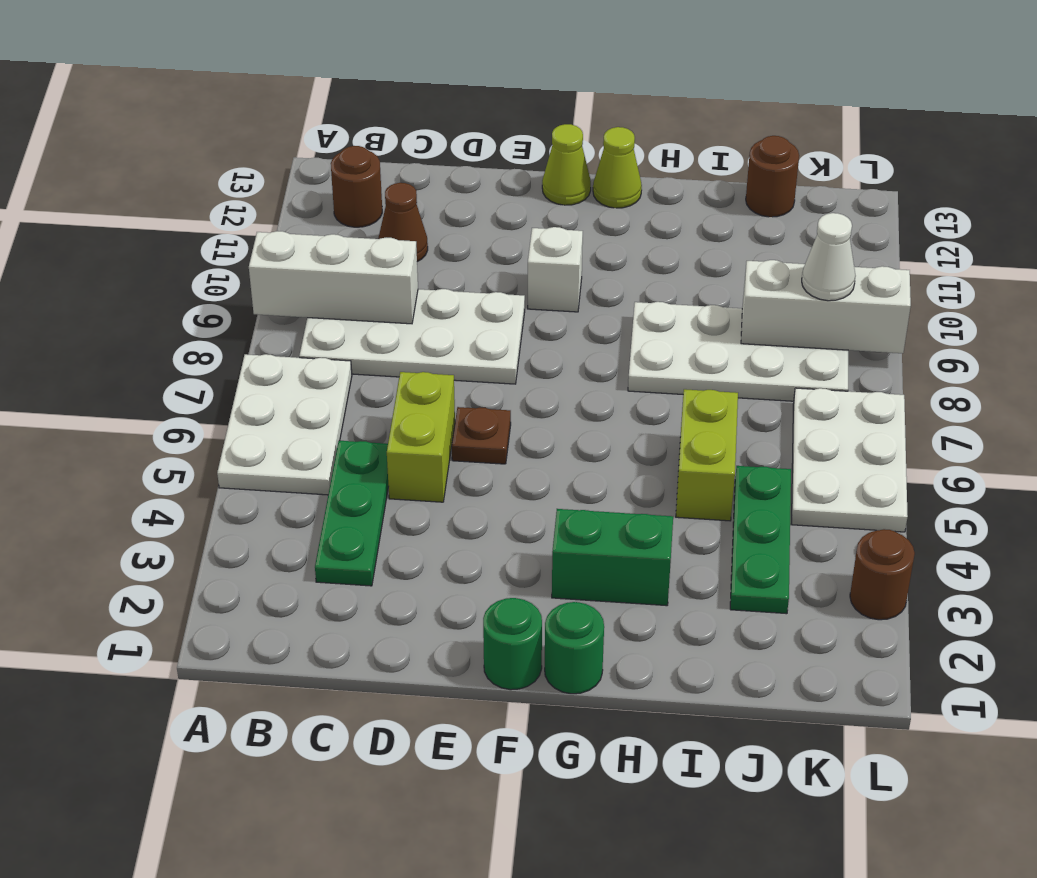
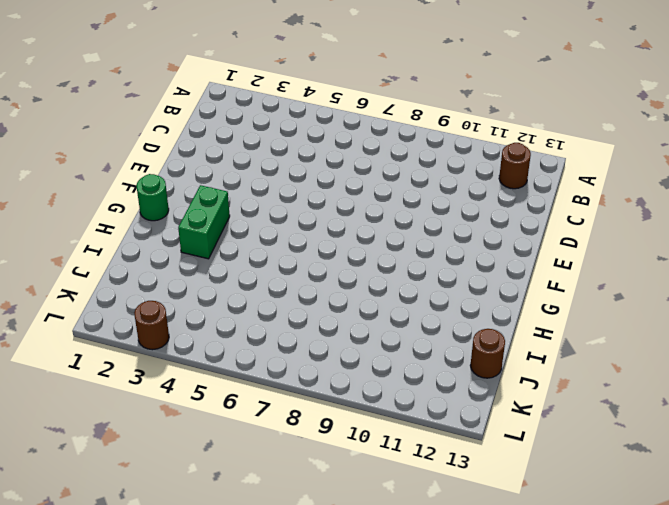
none -> white plate A5:B7 level 1
none -> white plate B8:E9 level 1
none -> green plate C3:C5 level 1

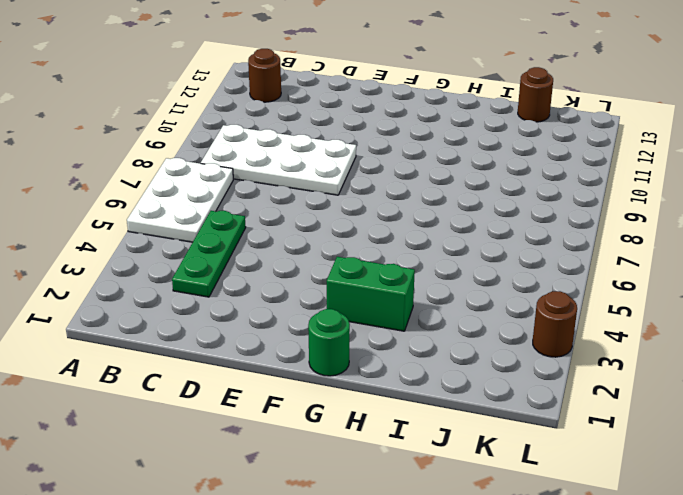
none -> brown cone C11 level 1
none -> lime brick D5:D6 level 1
none -> brown plate E6 level 1

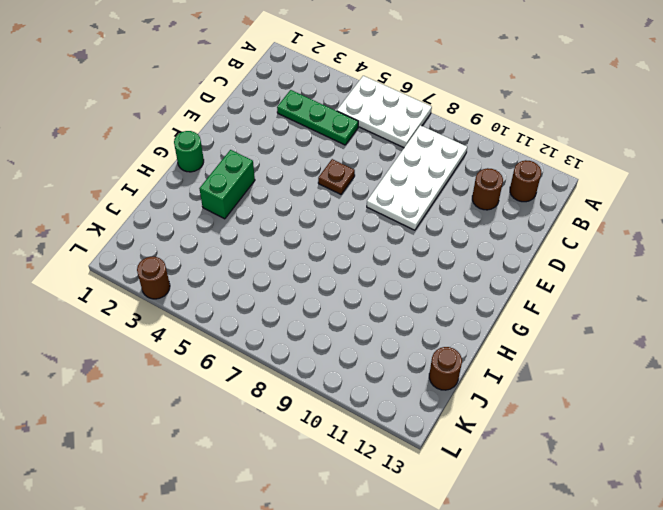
brown round brick C11 level 1 -> brown cone C11 level 1
none -> lime brick D5:D6 level 1
none -> green round brick F1 level 1
none -> white brick F10 level 1

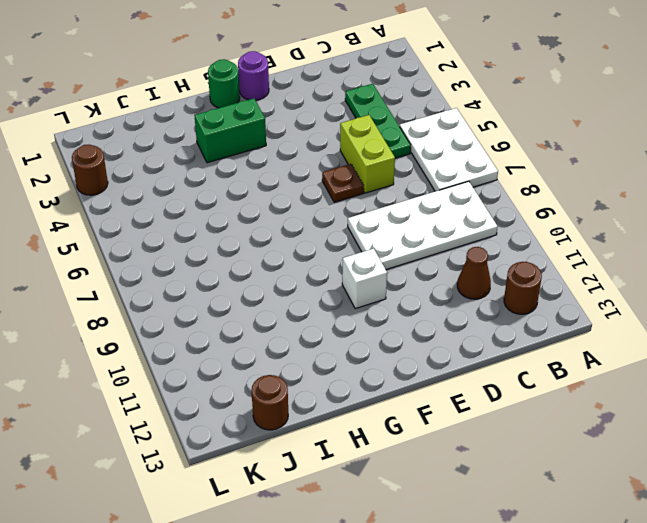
purple round brick F1 level 1 -> green round brick F1 level 1
none -> lime cone F13 level 1
none -> lime cone G13 level 1
none -> white plate H8:K9 level 1

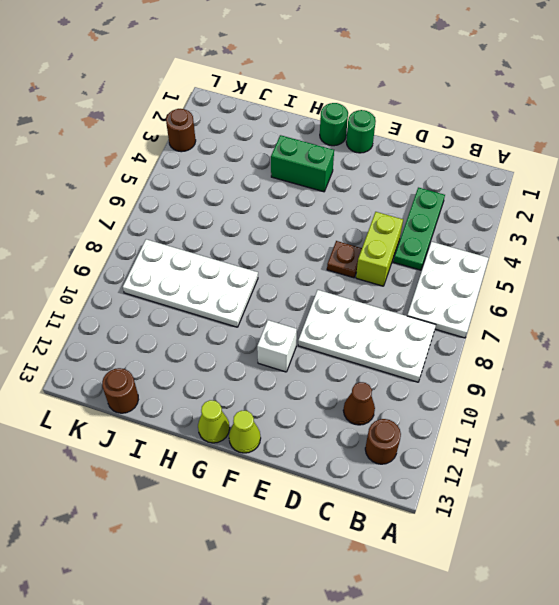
none -> lime brick I5:I6 level 1
none -> green plate J3:J5 level 1
none -> white plate K5:L7 level 1

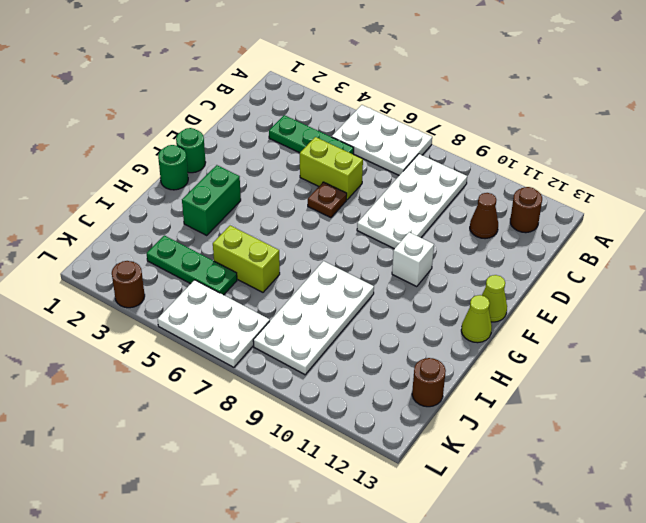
none -> white brick A9:C9 level 2
none -> white brick J9:L9 level 2
none -> white cone K9 level 3

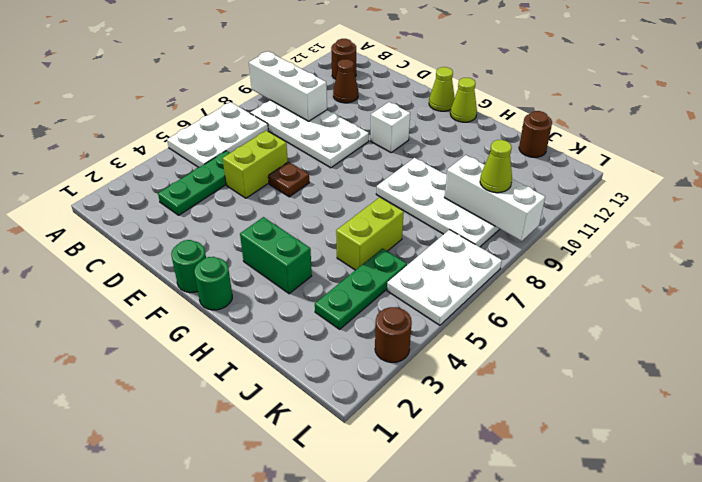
lime cone K9 level 3 -> white cone K9 level 3

